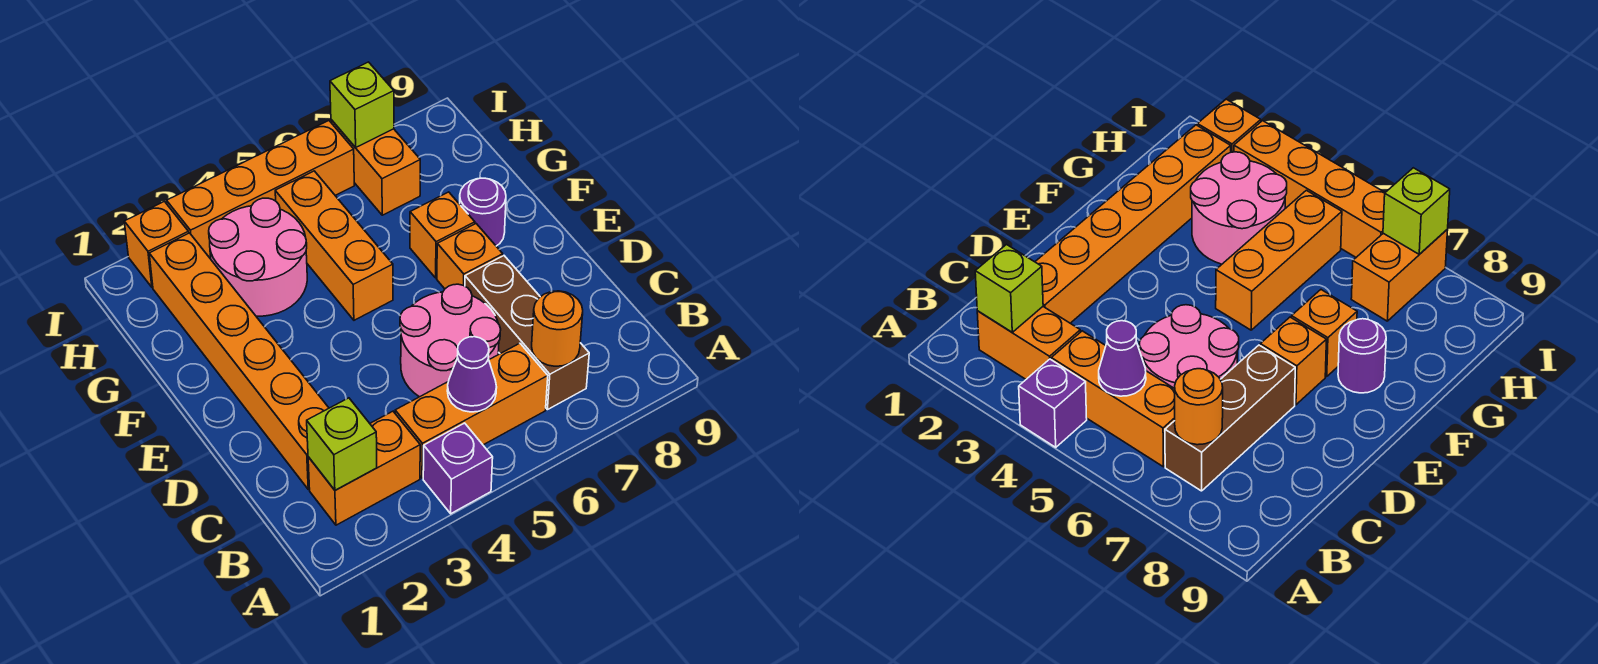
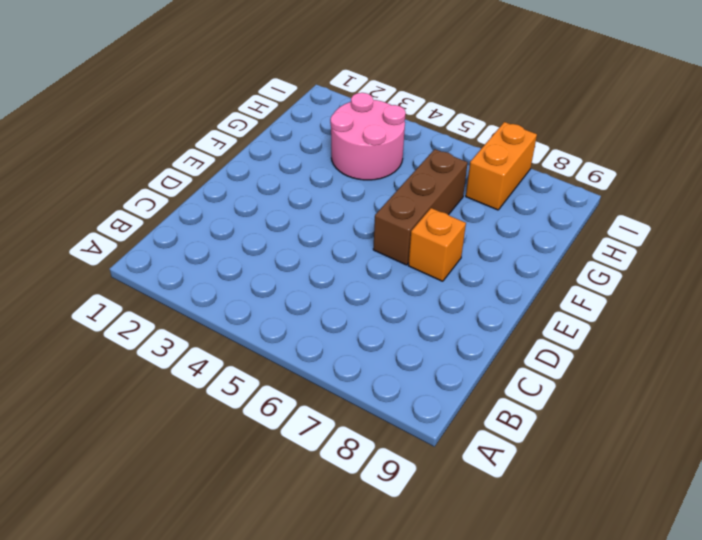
brown brick E6:G6 level 1 -> brown brick B7:D7 level 1
none -> purple brick A4 level 1
none -> orange brick B2:B3 level 1
none -> orange brick B4:B6 level 1

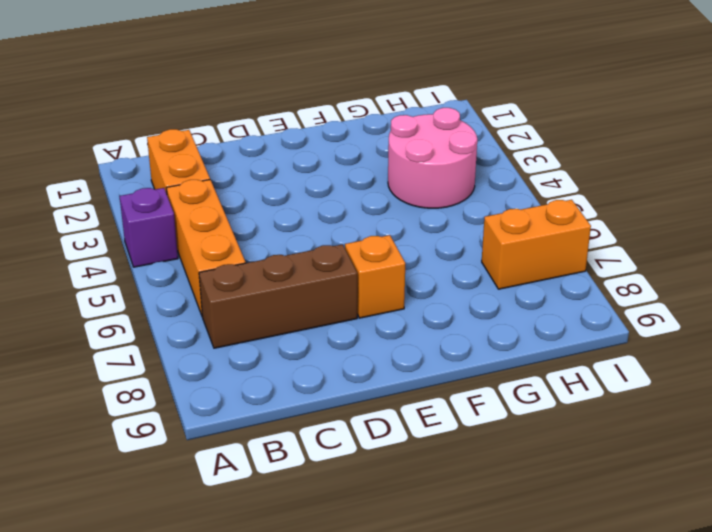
none -> orange brick C2:H2 level 1
none -> pink round brick C5:D6 level 1
none -> orange brick F5:H5 level 1

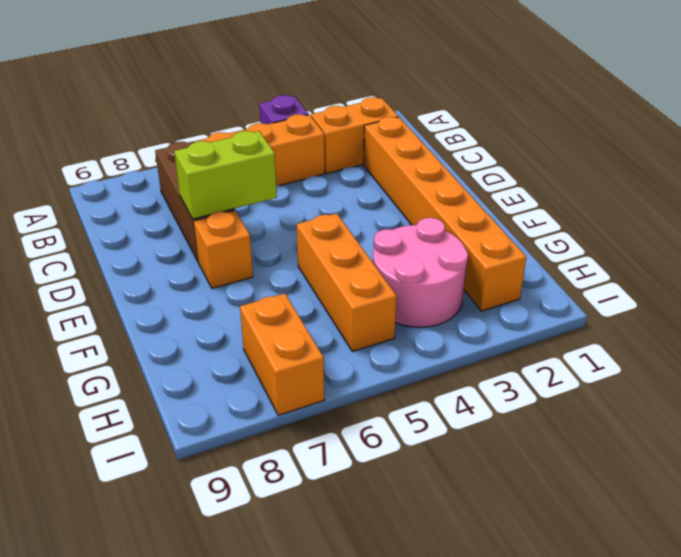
lime brick D6:D7 level 2 -> none
none -> pink round brick C5:D6 level 1
none -> orange brick F7 level 1
none -> purple round brick F8 level 1

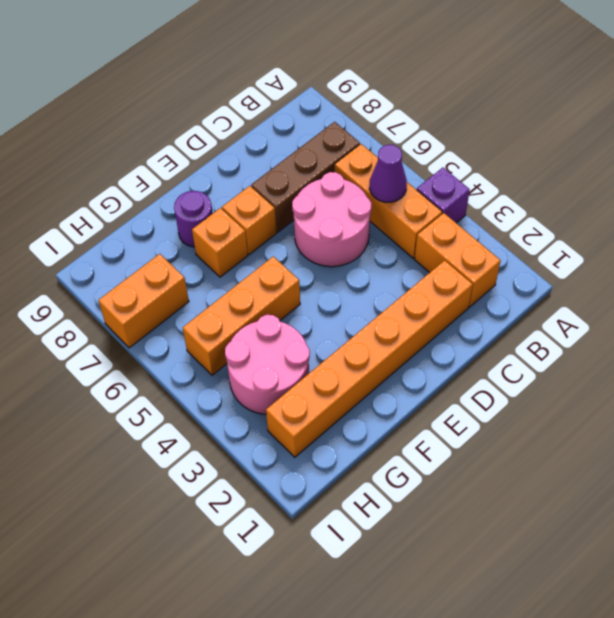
none -> orange brick I2 level 1
none -> orange brick I3:I6 level 1
none -> lime brick B2 level 2

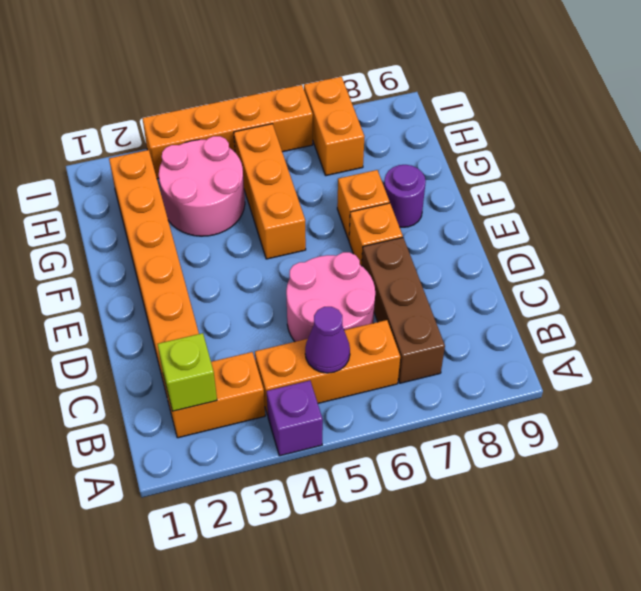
none -> orange brick I2 level 1
none -> orange round brick B7 level 2
none -> lime brick I7 level 2

